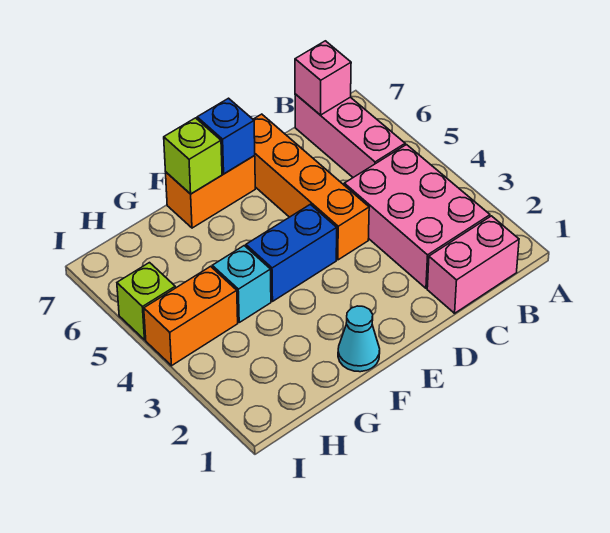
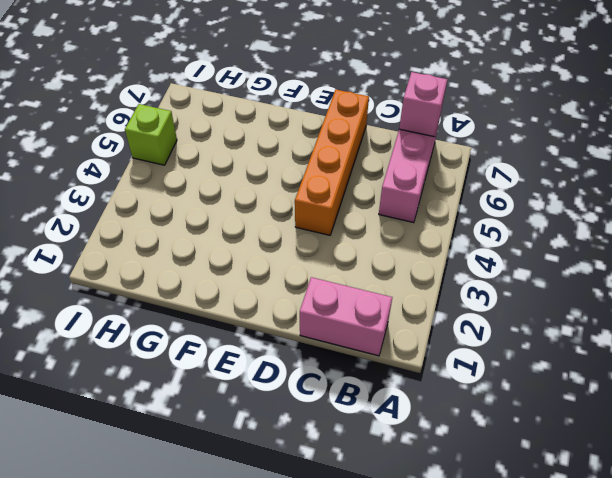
none -> pink brick B2:C4 level 1
none -> blue brick E4:F4 level 1
none -> orange brick E7:F7 level 1

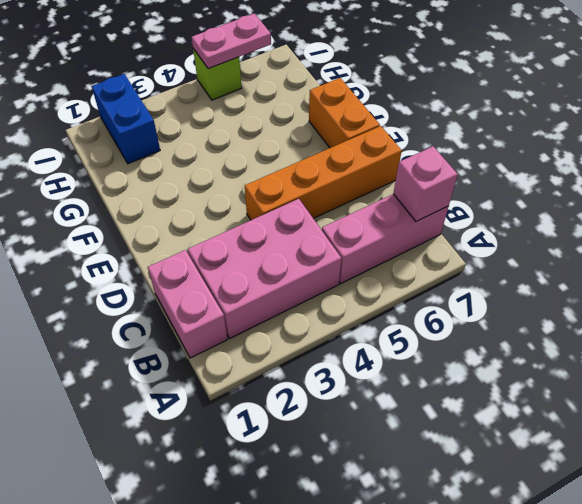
blue brick H2:I2 level 1 -> blue brick E4:F4 level 1
pink plate I5:I6 level 2 -> none
none -> cyan cone F1 level 1
none -> cyan brick G4 level 1
none -> orange brick H4:I4 level 1

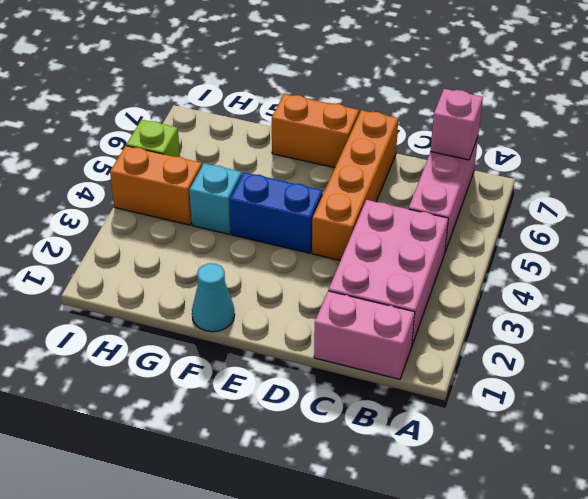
none -> blue brick E7 level 2
none -> lime brick F7 level 2

